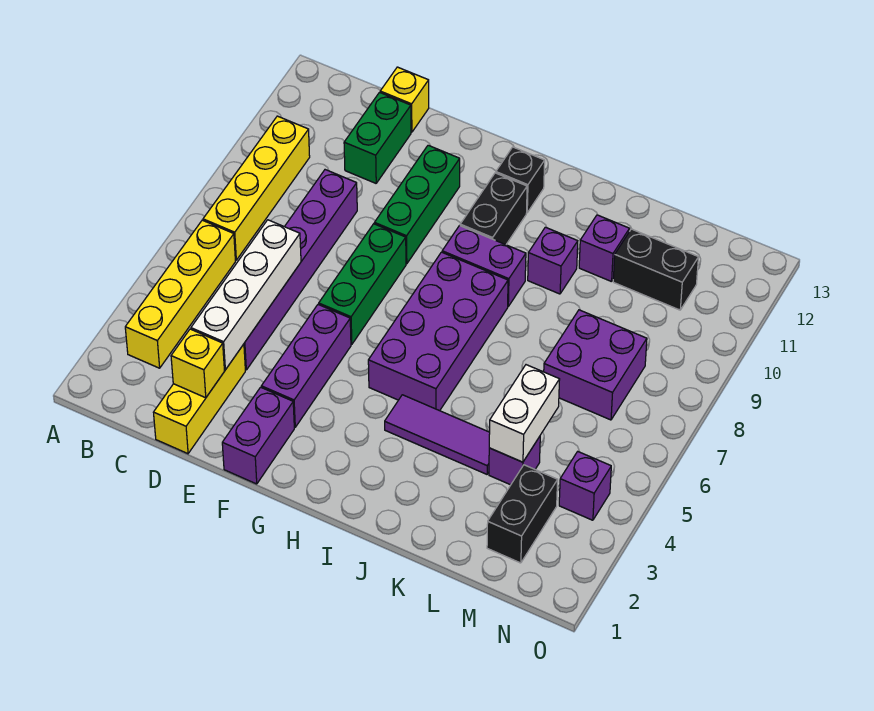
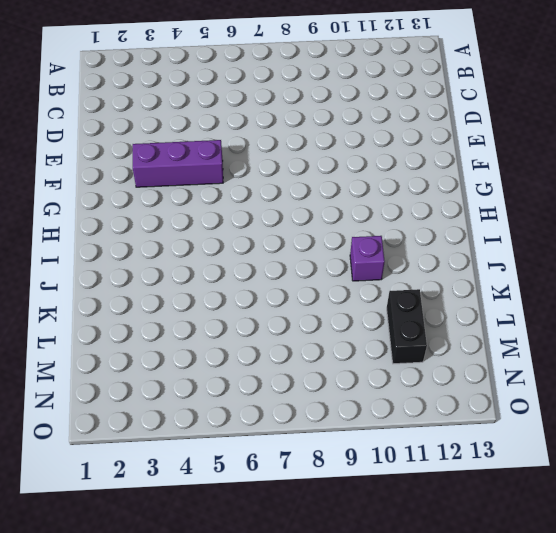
none -> yellow brick B3:B6 level 1
none -> yellow brick B7:B10 level 1
none -> yellow brick D1:D3 level 1

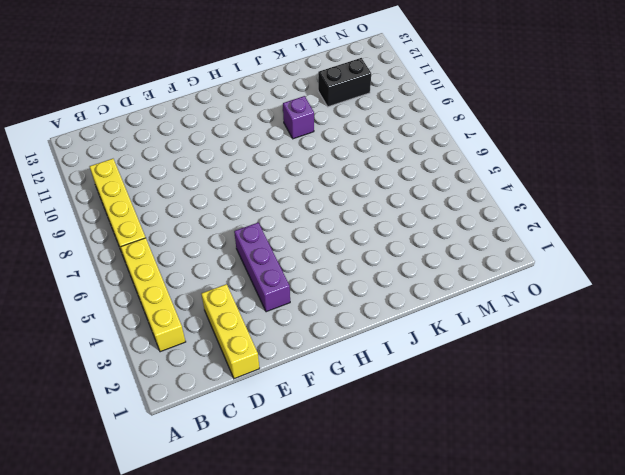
none -> purple brick D4:D9 level 1
none -> green brick D11:D12 level 1
none -> yellow brick D13 level 1

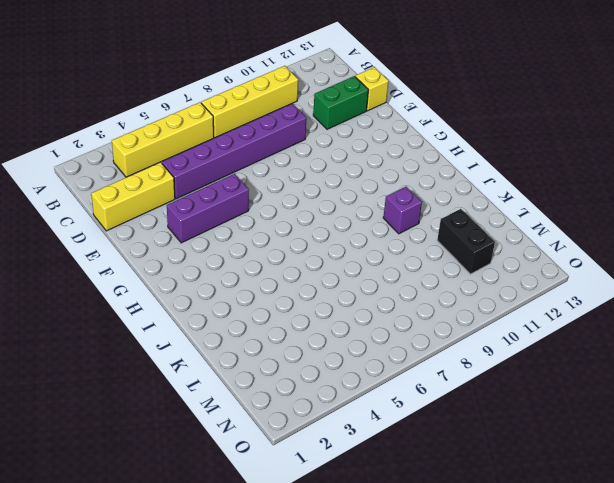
none -> purple brick F1:F2 level 1
none -> green brick F6:F8 level 1
none -> green brick F9:F11 level 1

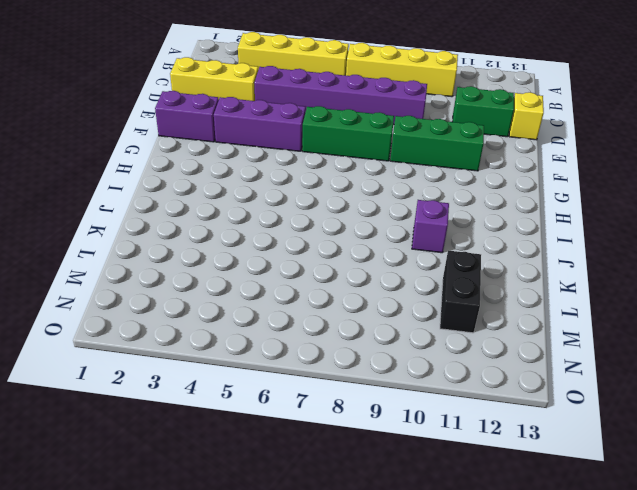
none -> purple brick H5:I8 level 1
none -> purple brick H9:I9 level 1
none -> black brick H10:H11 level 1

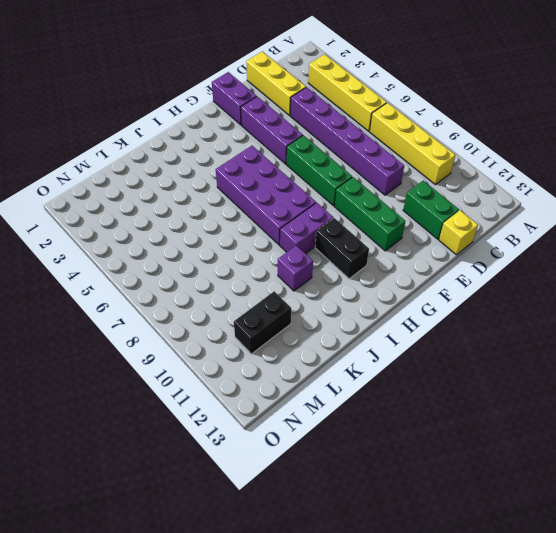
none -> black brick H12 level 1
none -> purple tile I4:K4 level 1
none -> purple brick K11 level 1

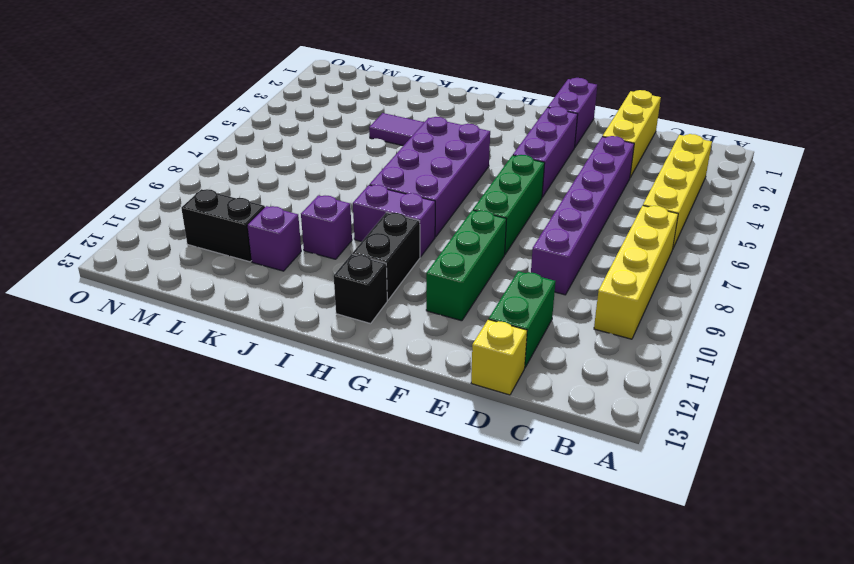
none -> purple brick L4 level 1
none -> purple brick L7:M8 level 1
none -> black brick M2:M3 level 1

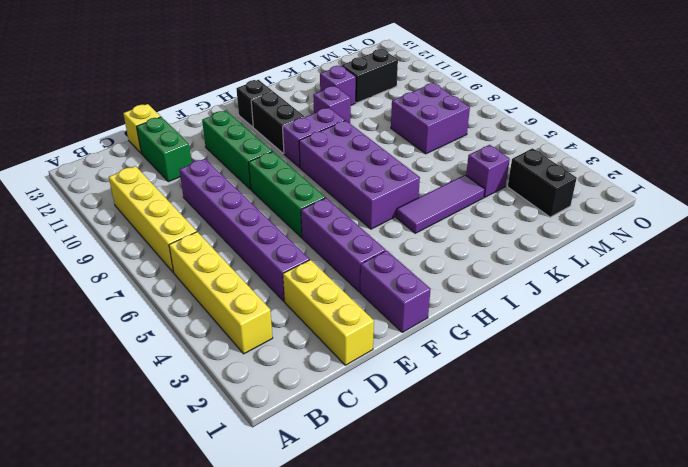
none -> purple brick N4 level 1
none -> yellow brick D2 level 2
none -> white brick D3:D6 level 2

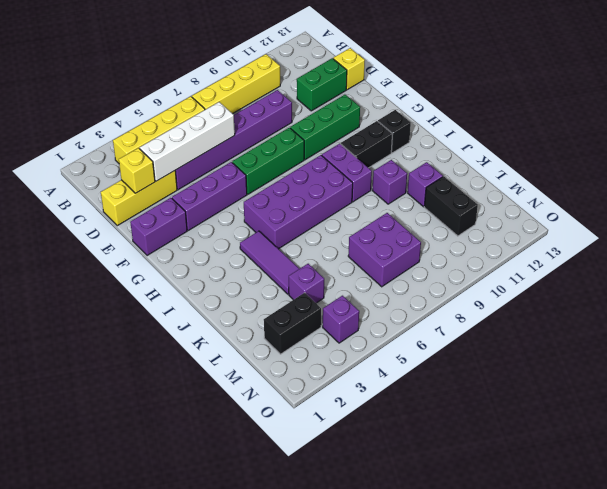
none -> white brick L4:L5 level 2

